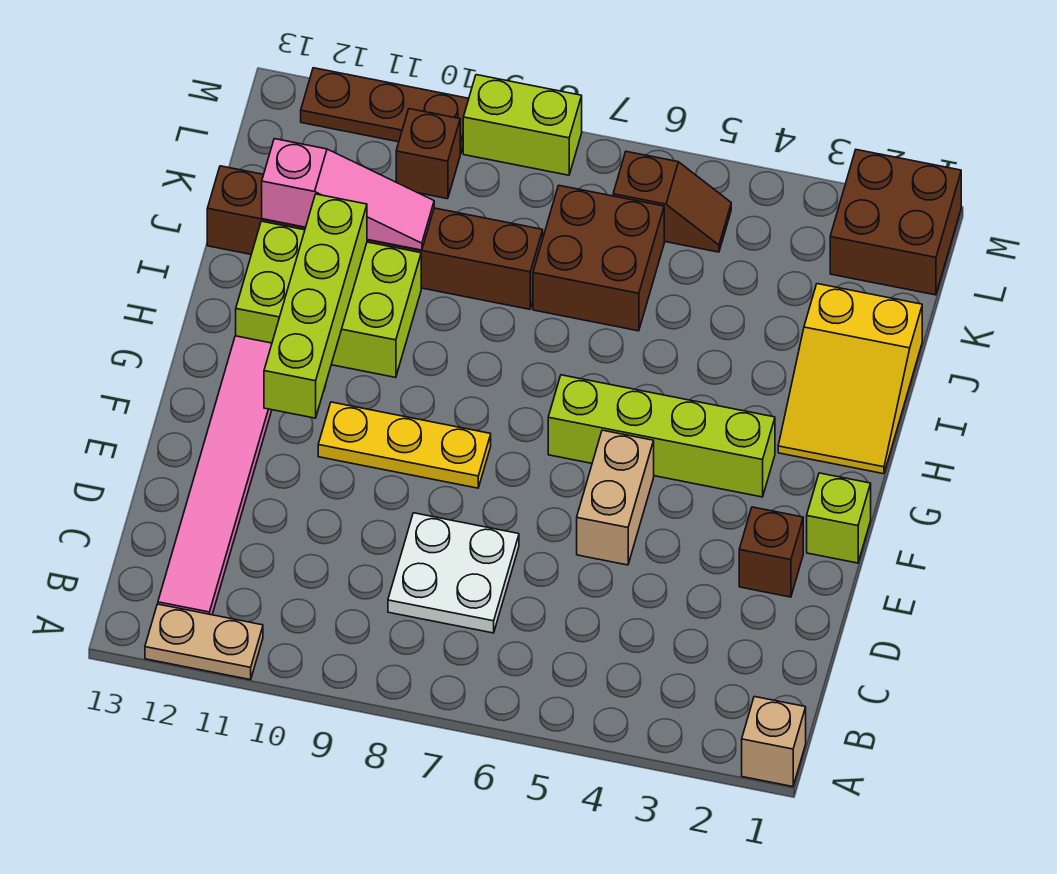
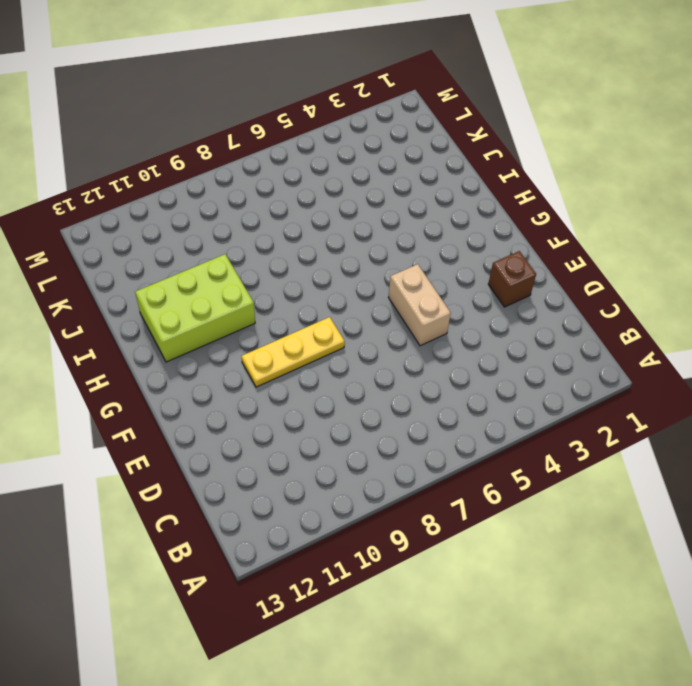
none -> tan brick A1 level 1
none -> tan plate A11:A12 level 1
none -> pink tile B12:G12 level 1

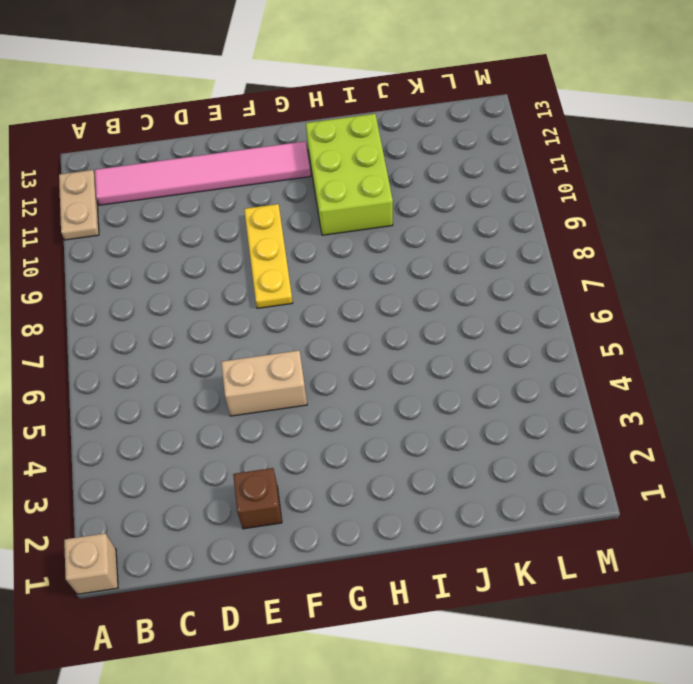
none -> white plate C7:D8 level 1
none -> lime brick F1 level 1
none -> lime brick G3:G6 level 1

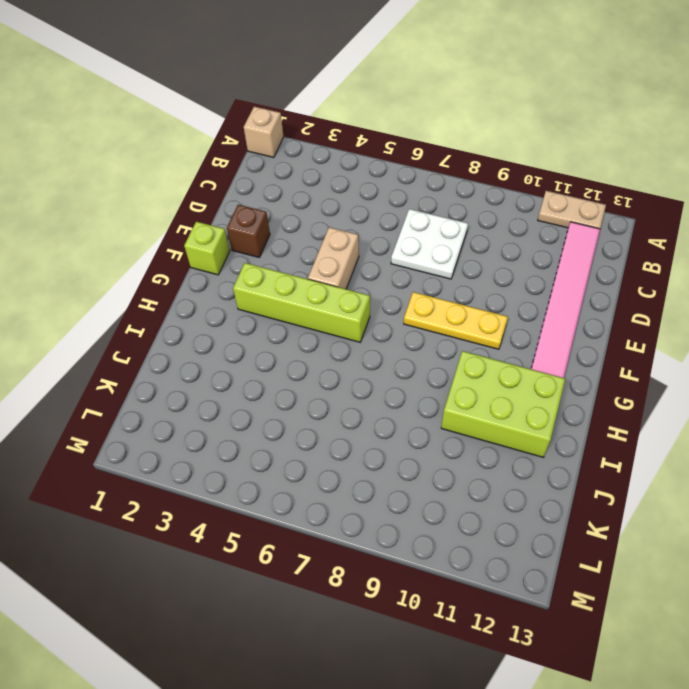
none -> yellow slope H1:J2 level 1 top J
none -> brown brick J6:K7 level 1
none -> brown brick J8:J13 level 1

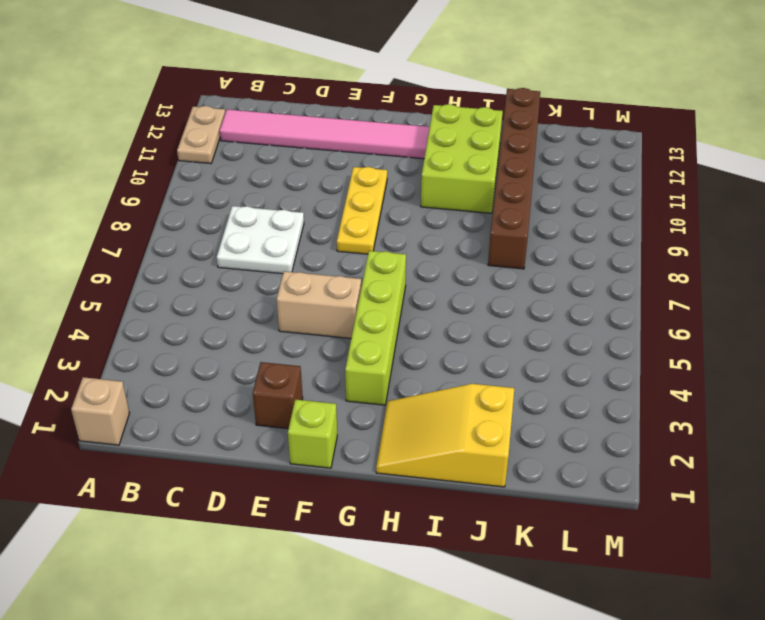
none -> brown brick J6:K7 level 1
none -> brown brick L1:M2 level 1
none -> brown slope L5:L6 level 1 top 6

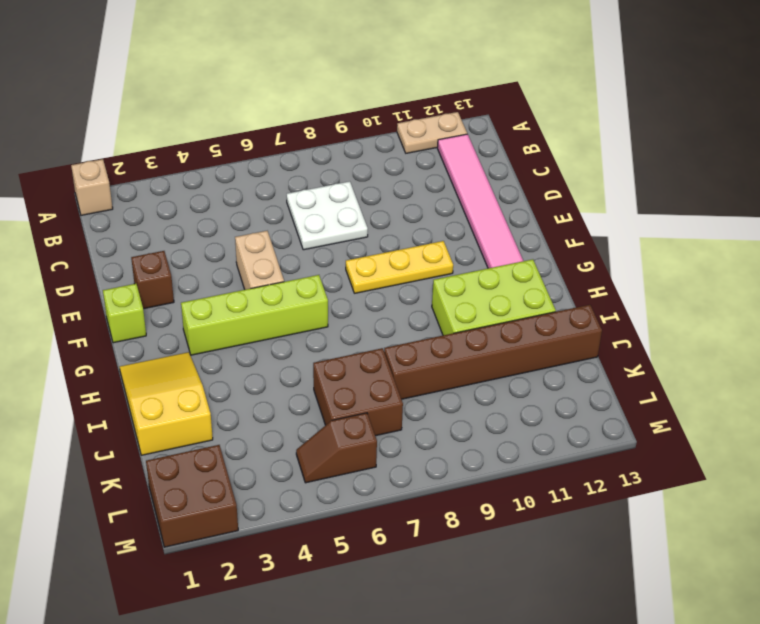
none -> brown brick L10 level 1
none -> lime brick M8:M9 level 1
none -> brown plate M10:M12 level 1

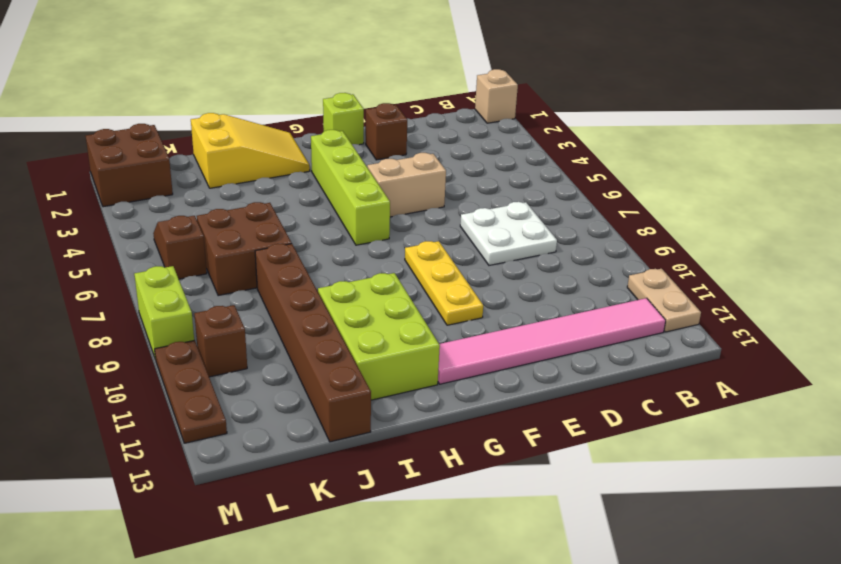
none -> lime brick F11:I11 level 2
none -> pink slope J10:J12 level 2 top 12

